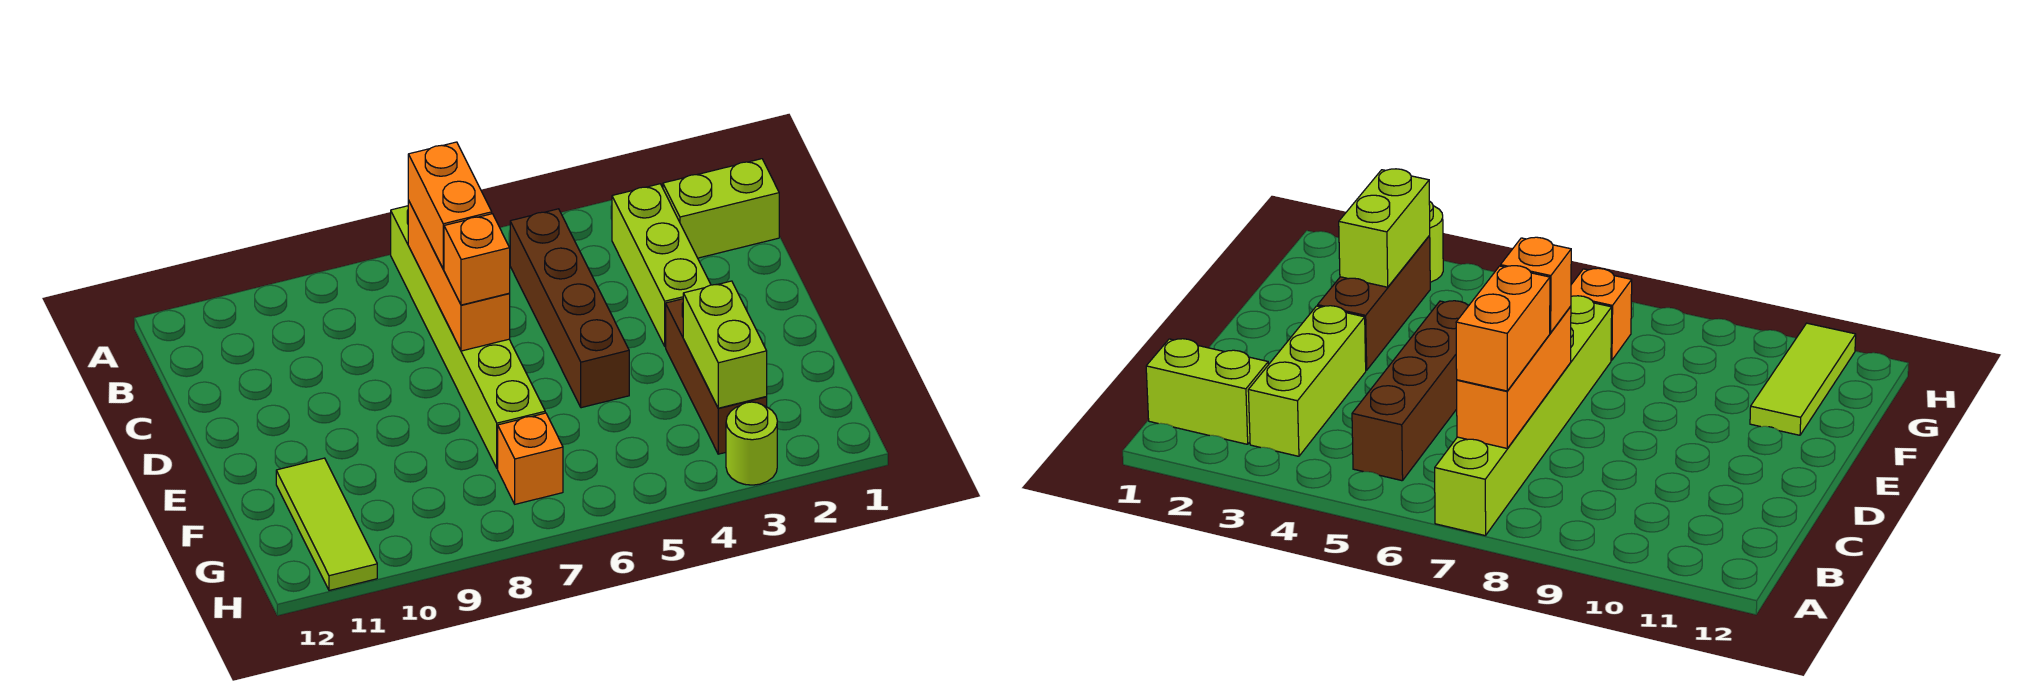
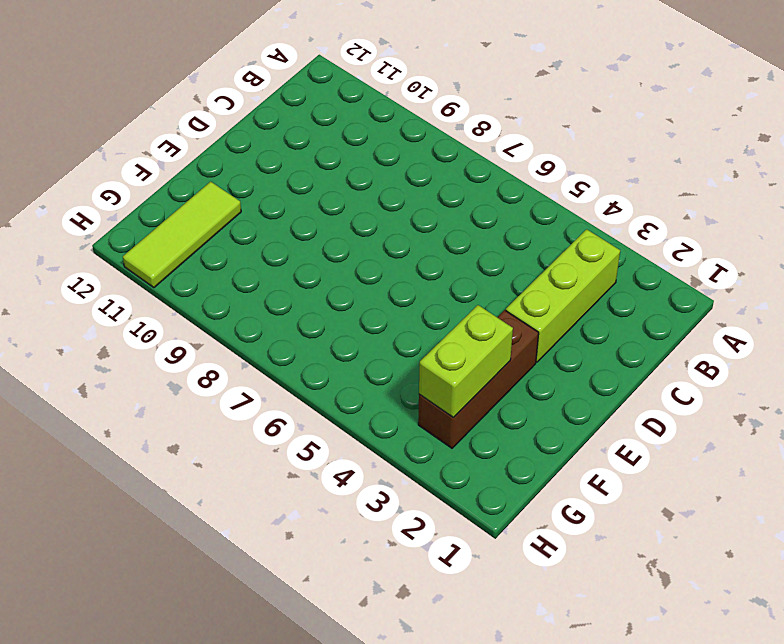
none -> lime brick A7:F7 level 1
none -> lime brick B1:B2 level 1
none -> brown brick B5:E5 level 1

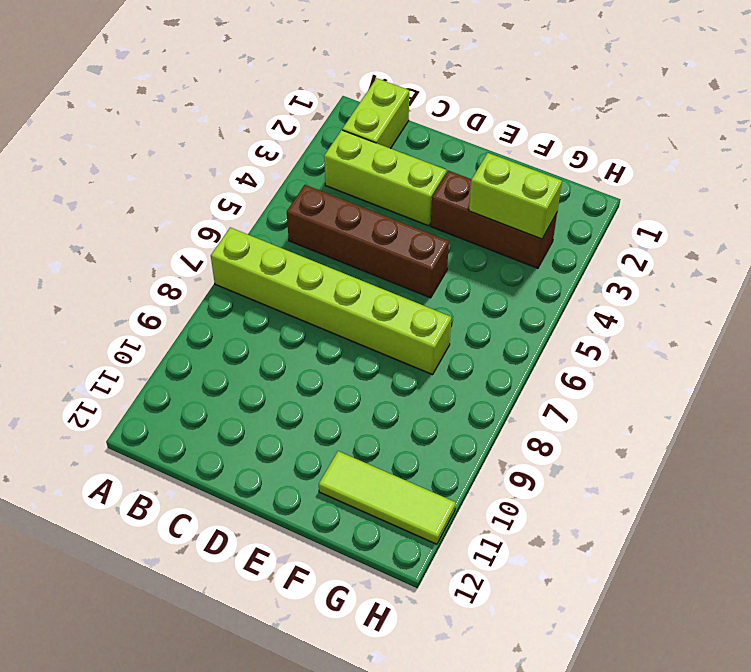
none -> orange brick G7 level 1
none -> lime round brick H3 level 1
none -> orange brick B7:D7 level 2

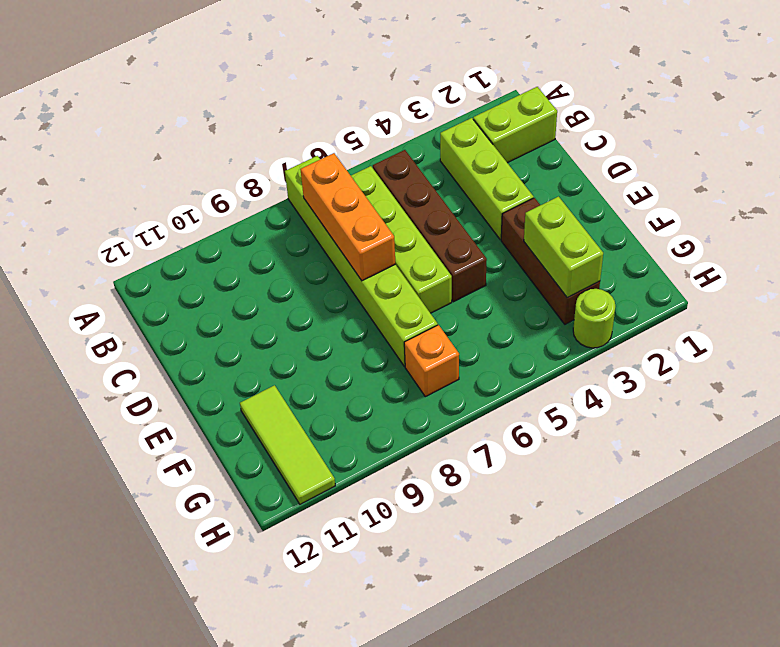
lime brick B6:E6 level 1 -> none
none -> orange brick B7:C7 level 3
none -> orange brick D7 level 3

